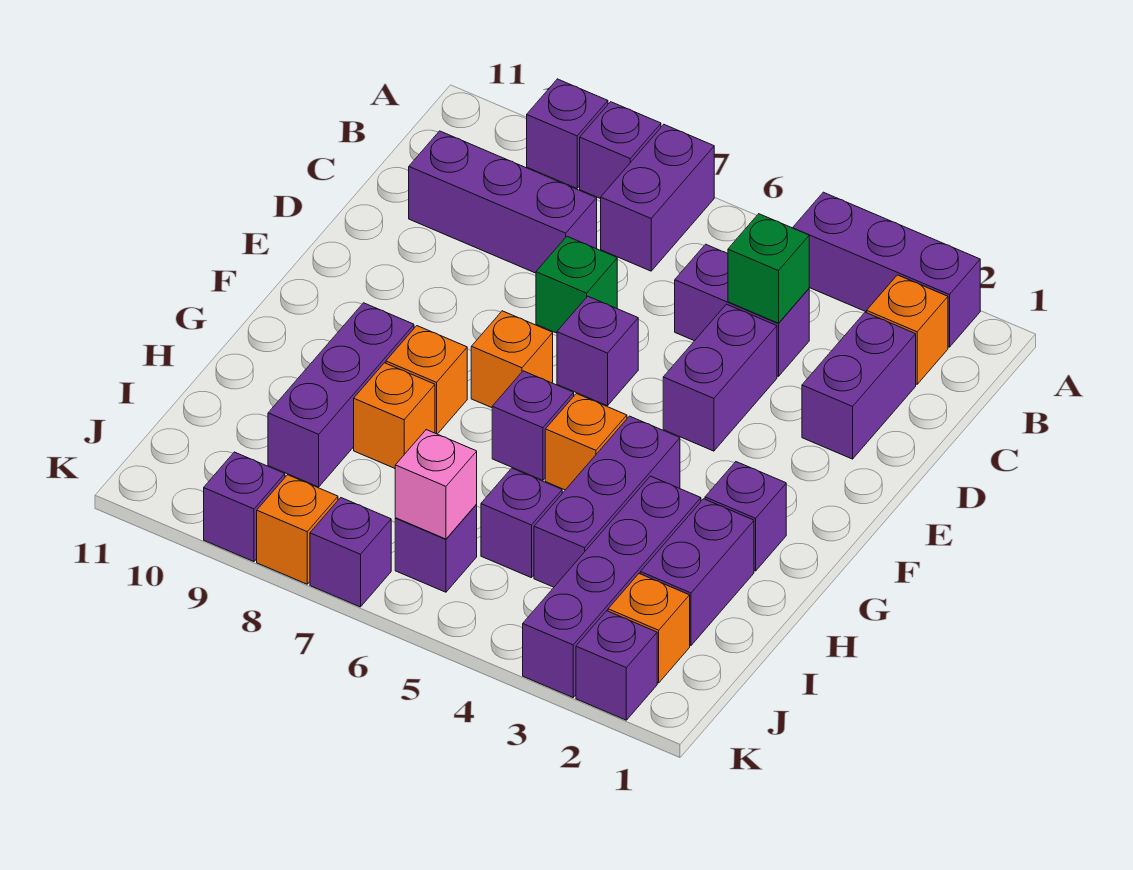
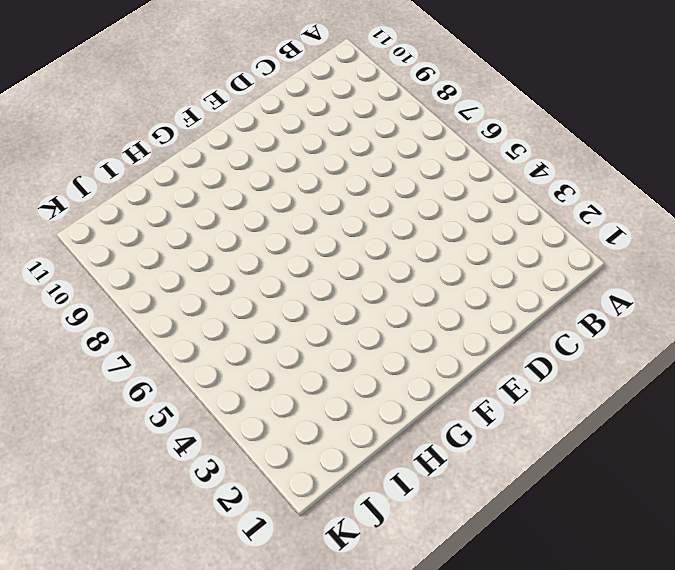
none -> purple brick A2:A4 level 1
none -> purple brick A7:B7 level 1
none -> purple brick A8 level 1
none -> purple brick A9 level 1

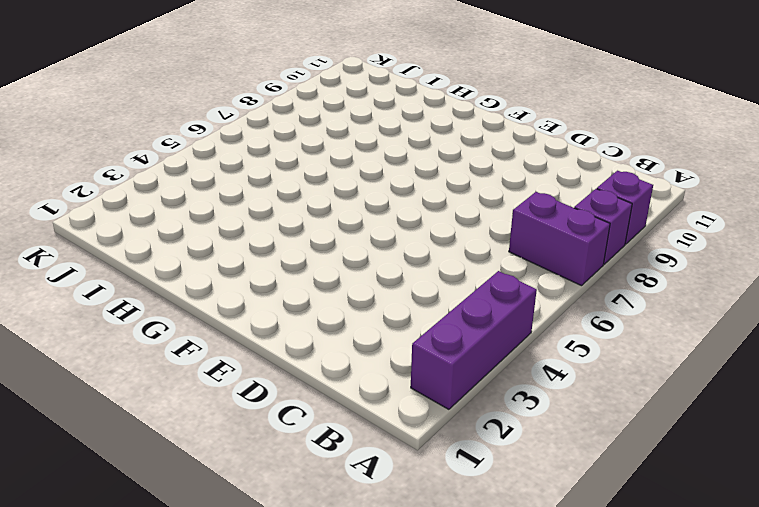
none -> orange brick B2 level 1
none -> purple brick C2:D2 level 1
none -> purple brick C4:C5 level 1
none -> purple brick C8:C10 level 1

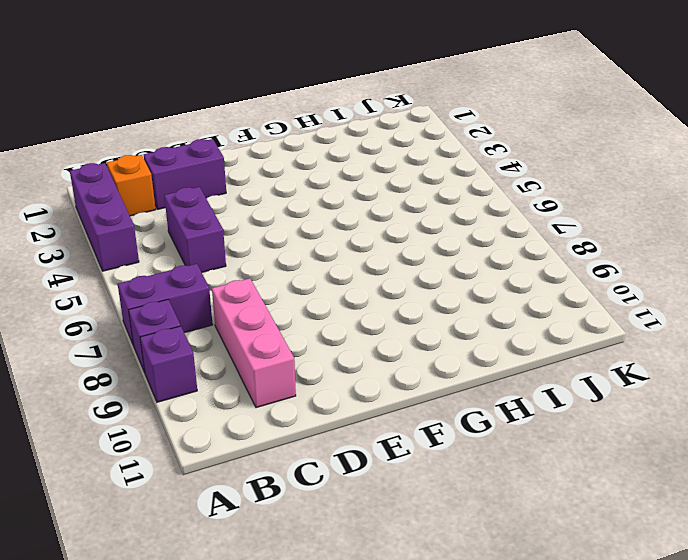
pink brick C8:C10 level 1 -> purple brick C8:C10 level 1
none -> purple brick D4:E4 level 1
none -> green brick D7 level 1
none -> purple brick E6 level 1
none -> orange brick F7 level 1

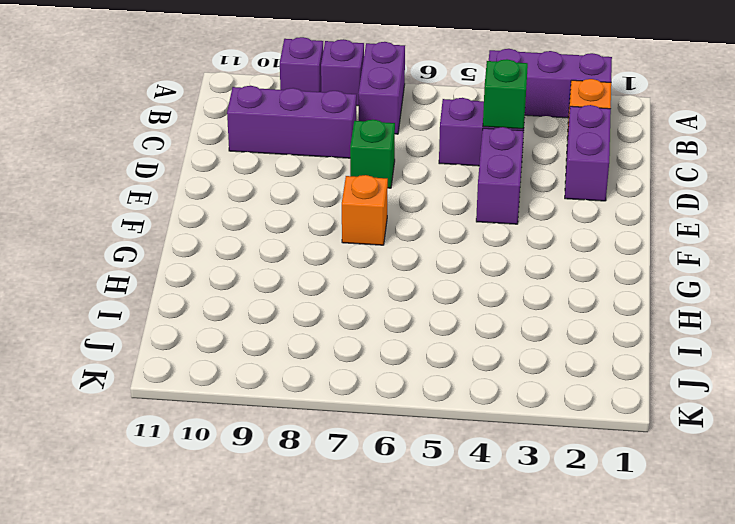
none -> purple brick E6 level 1
none -> purple brick G2 level 1
none -> purple brick G4:I4 level 1
none -> orange brick G5 level 1

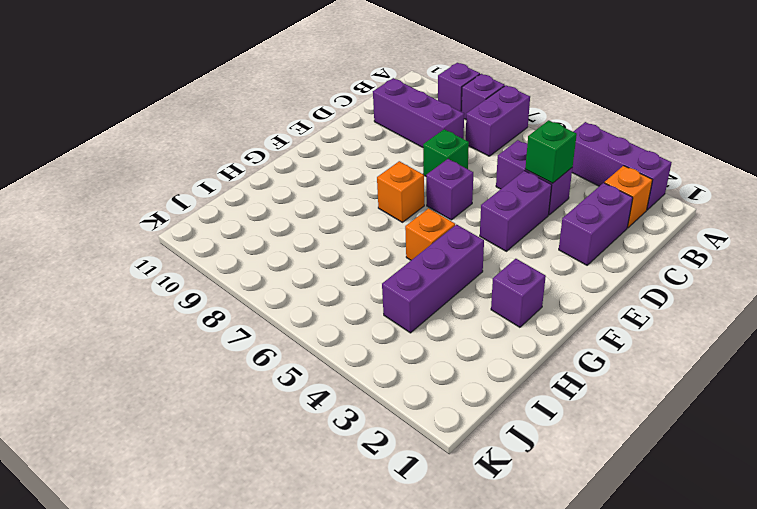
none -> purple brick G6 level 1
none -> orange brick G8 level 1
none -> purple brick G9:I9 level 1
none -> purple brick H2:I2 level 1

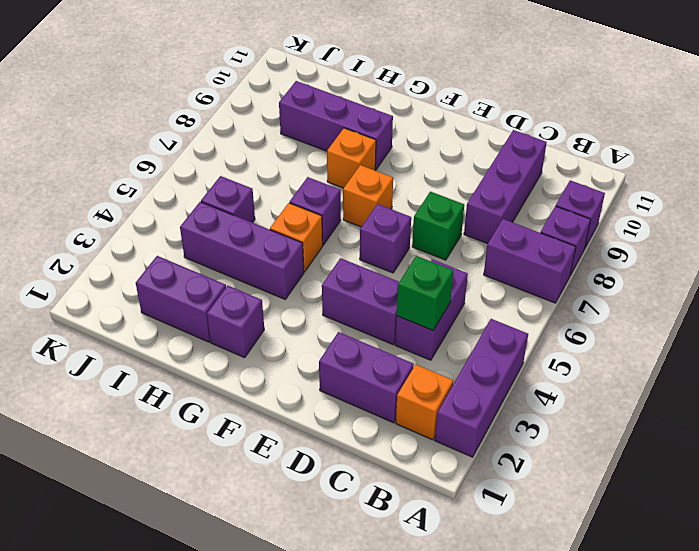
none -> purple brick H3:K3 level 1
none -> orange brick H8 level 1
none -> orange brick J2 level 1
none -> purple brick J6 level 1

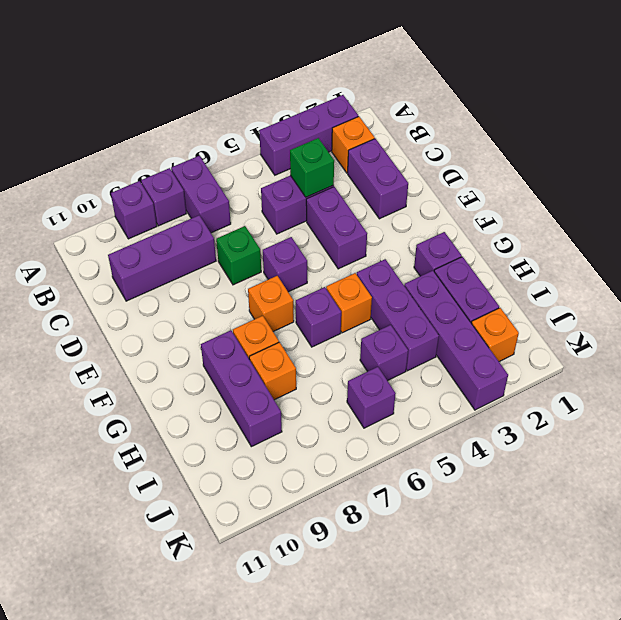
none -> purple brick K2 level 1
none -> purple brick K7 level 1
none -> orange brick K8 level 1
none -> purple brick K9 level 1

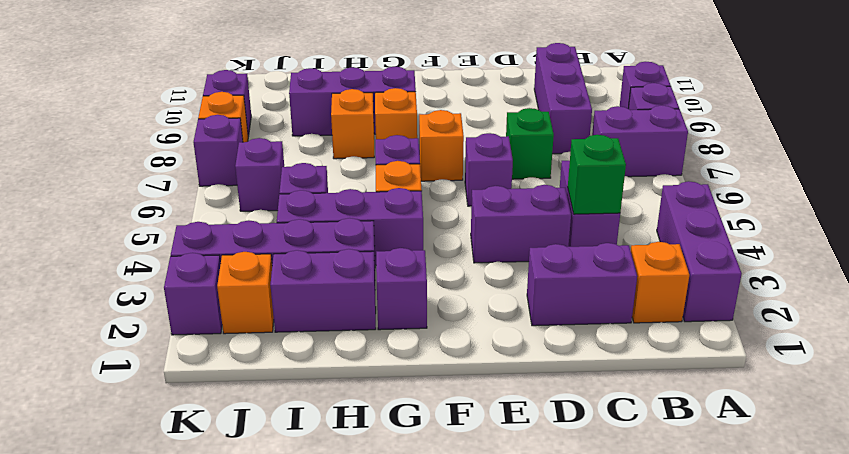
none -> pink brick J6 level 2

